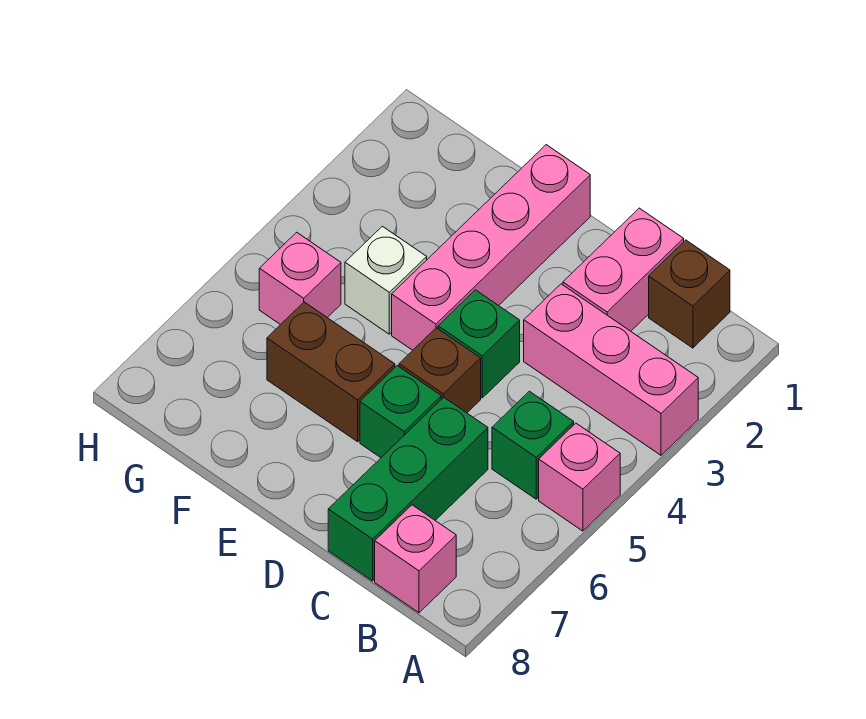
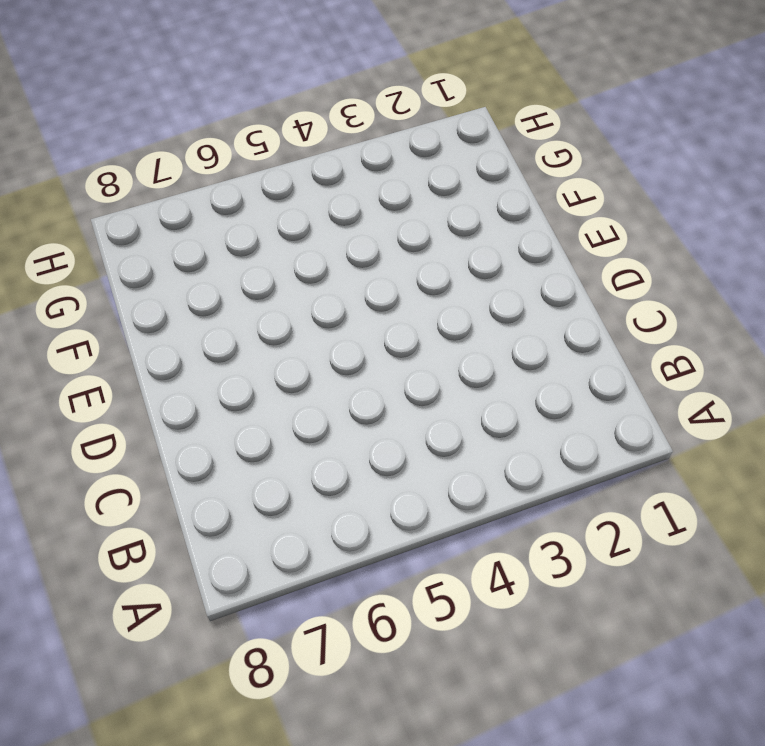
none -> pink brick A3:C3 level 1
none -> pink brick A5 level 1
none -> brown brick B1 level 1

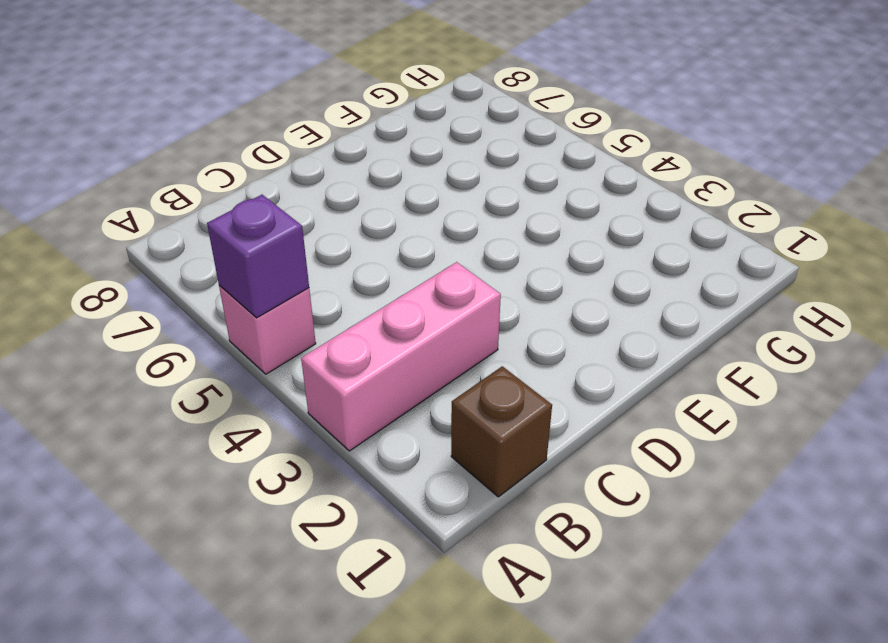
purple brick A5 level 2 -> none
none -> green brick B5 level 1
none -> pink brick B8 level 1
none -> pink brick C1:C2 level 1

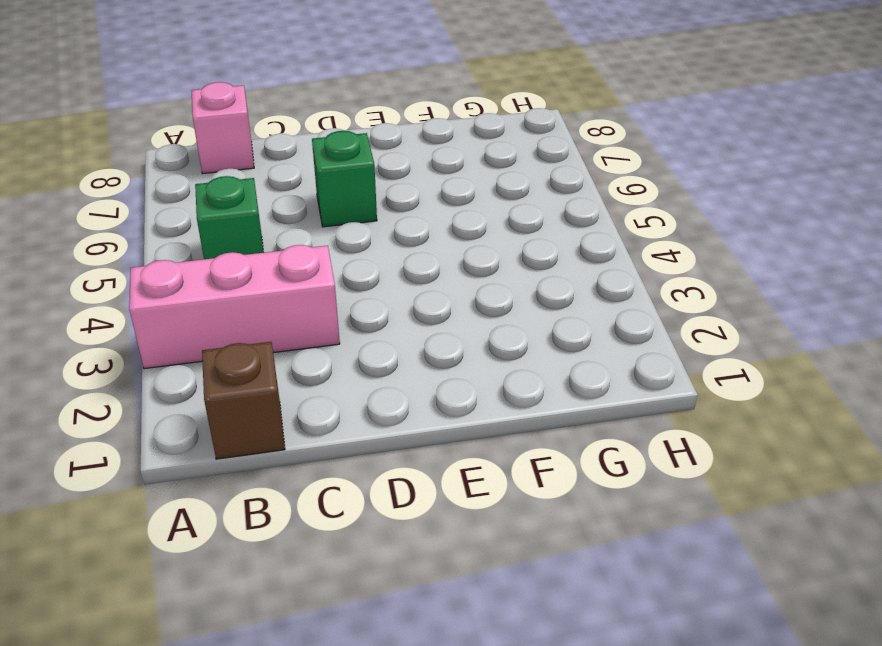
none -> pink brick A5 level 1
none -> pink brick C1:C2 level 1
none -> green brick C6:C8 level 1

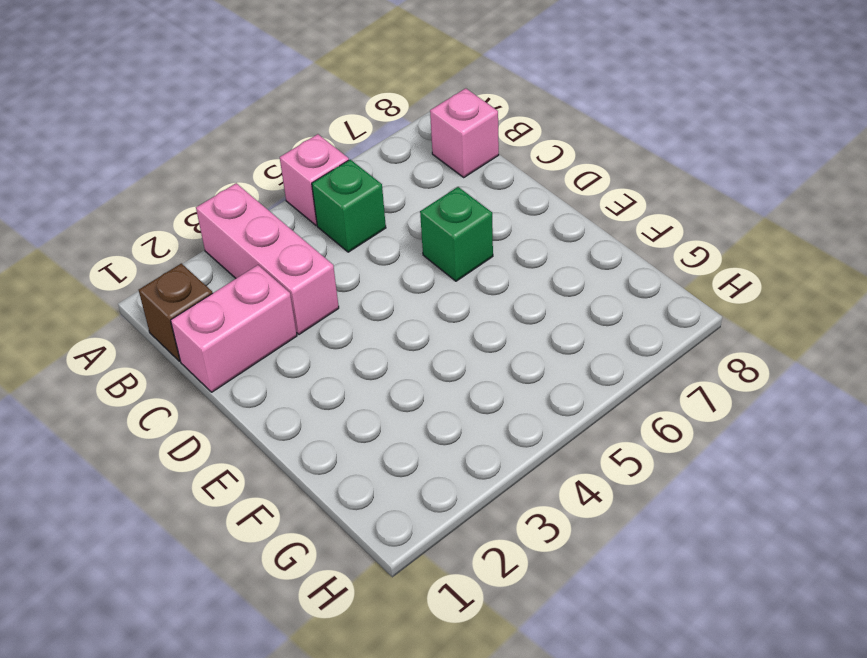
none -> green brick C6:C8 level 1
none -> green brick D4 level 1
none -> brown brick D5 level 1

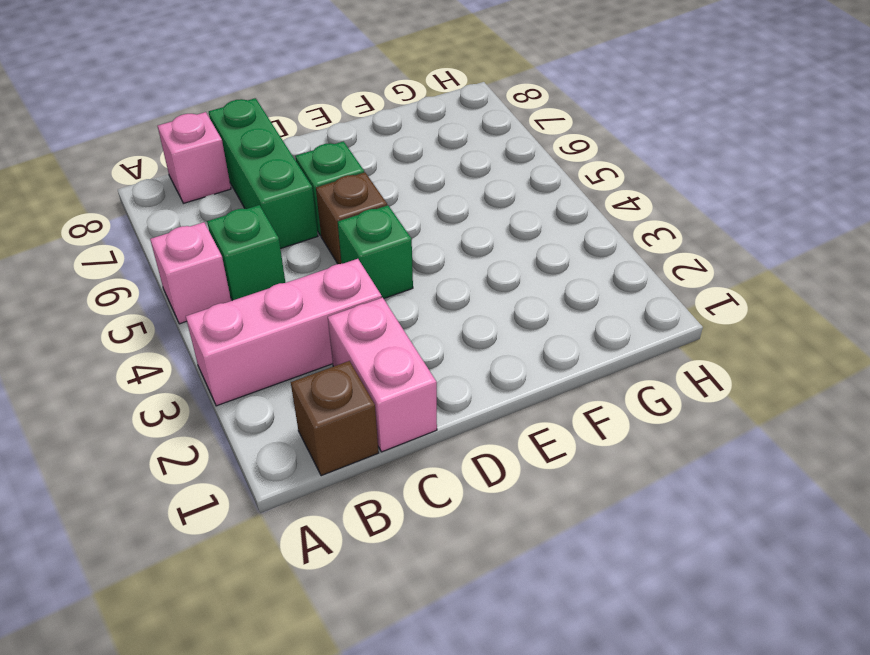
none -> pink brick E1:E4 level 1
none -> brown brick E6:F6 level 1
none -> white brick F4 level 1

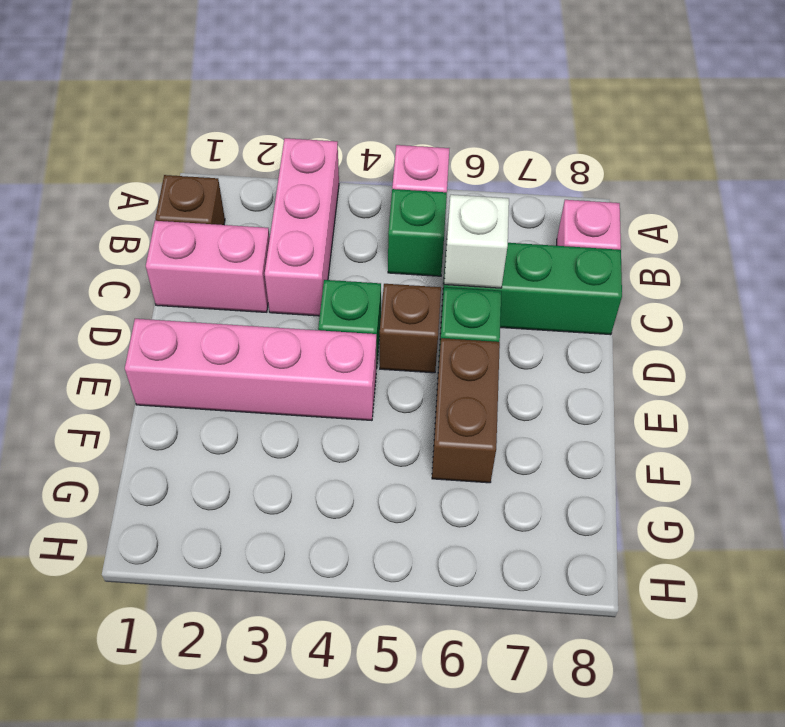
white brick C6 level 2 -> white brick F4 level 1
none -> pink brick G5 level 1

